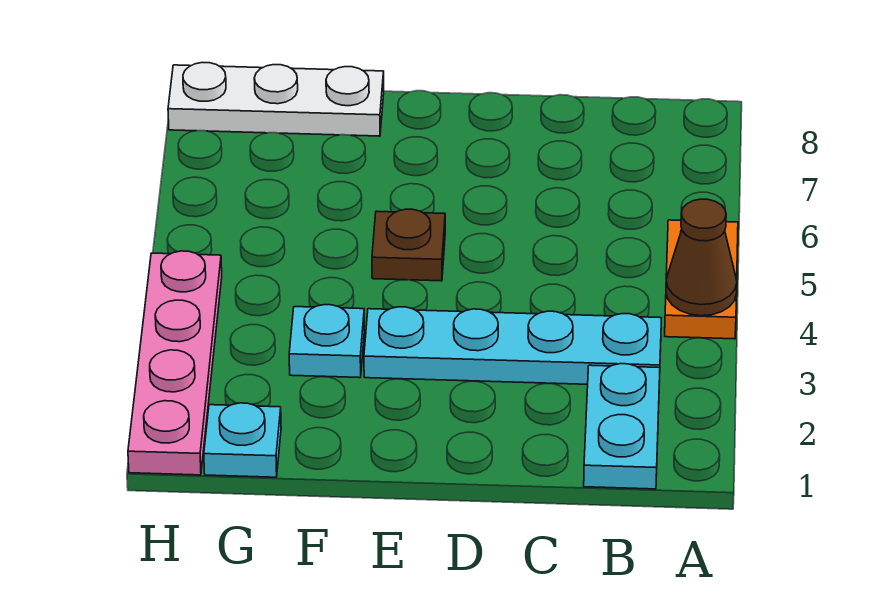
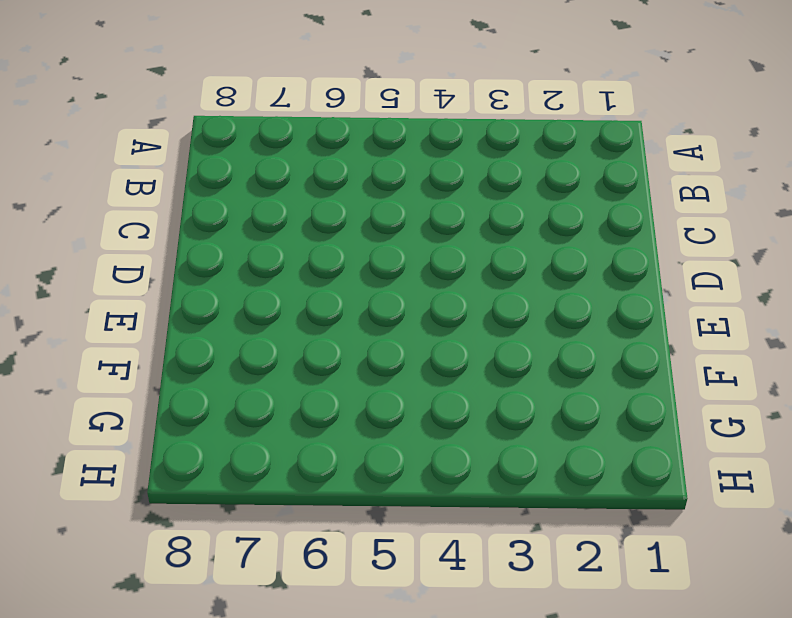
none -> orange plate A4:A5 level 1
none -> cyan plate B1:B2 level 1

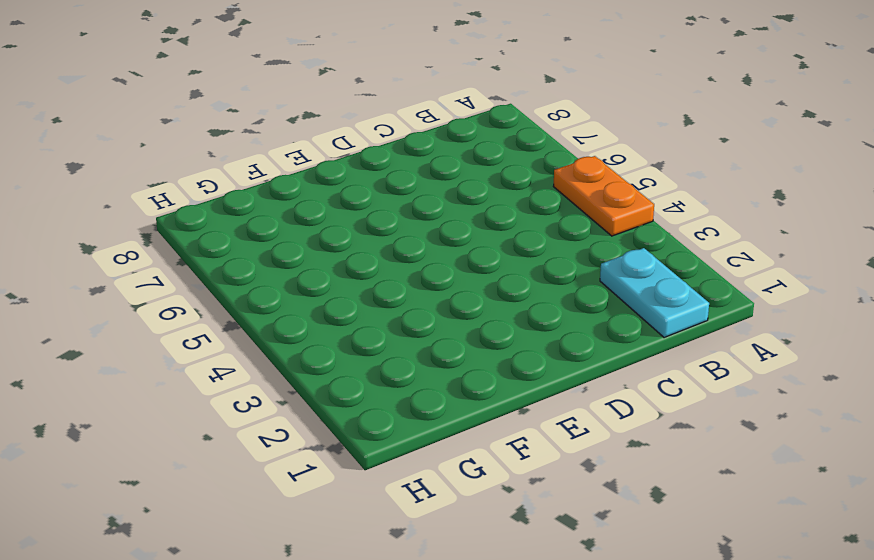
none -> cyan plate B3:E3 level 1
none -> brown plate E5 level 1

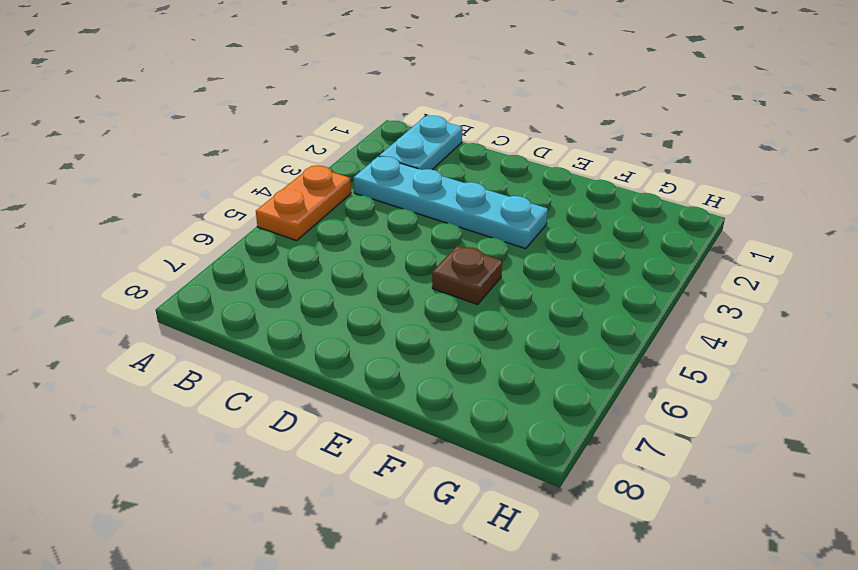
none -> cyan plate F3 level 1
none -> white plate F8:H8 level 1

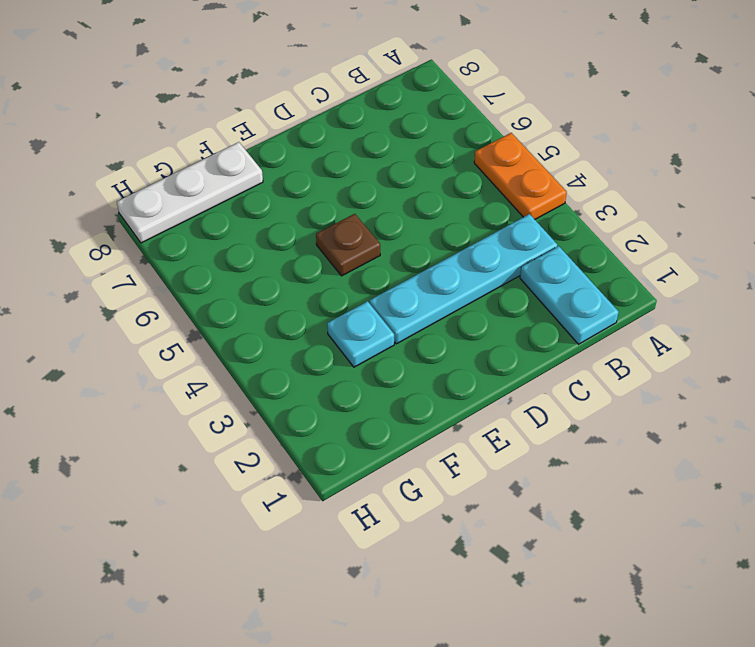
none -> cyan plate G1 level 1
none -> pink plate H1:H4 level 1

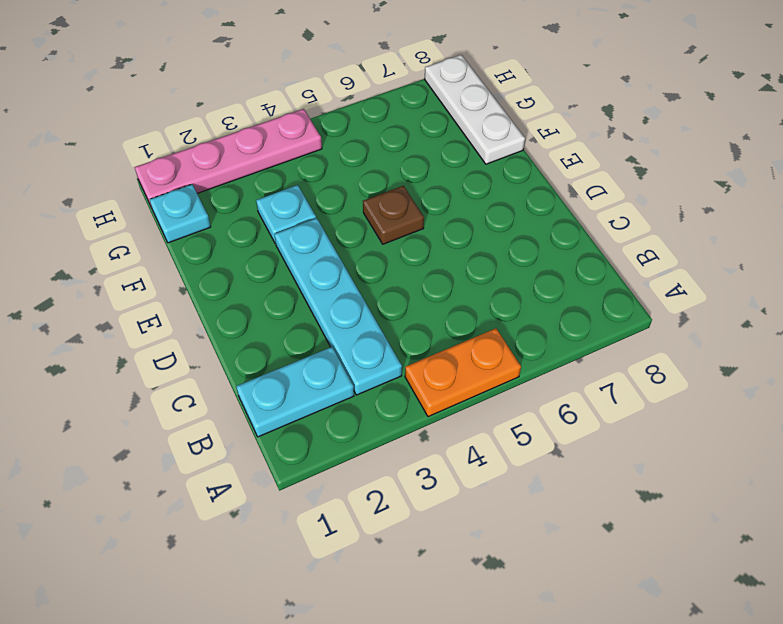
none -> brown cone A4 level 2

